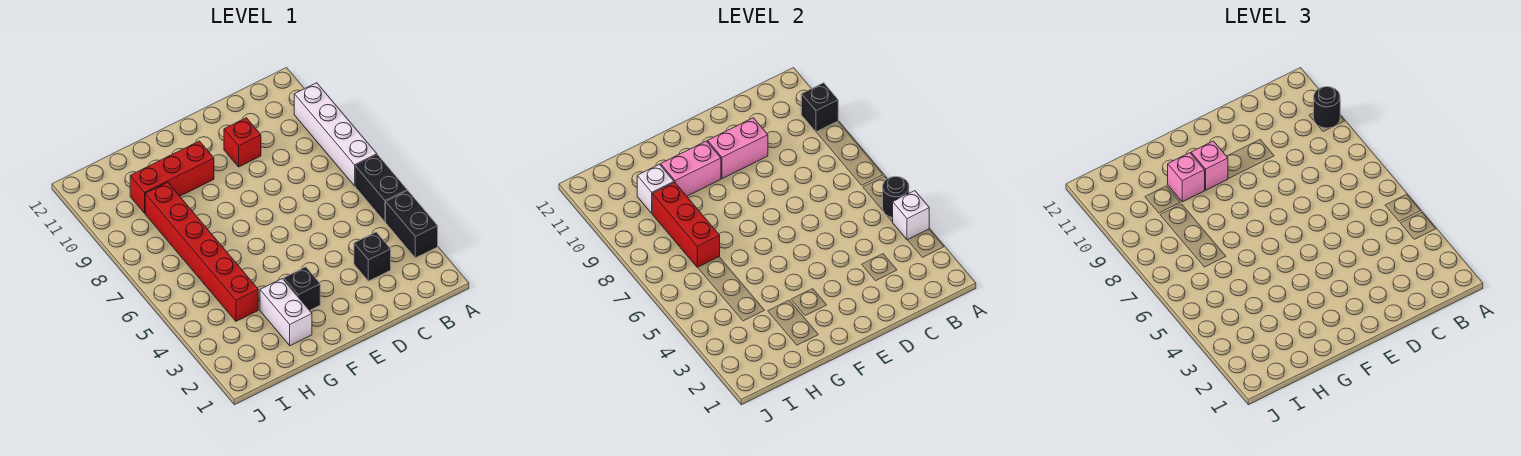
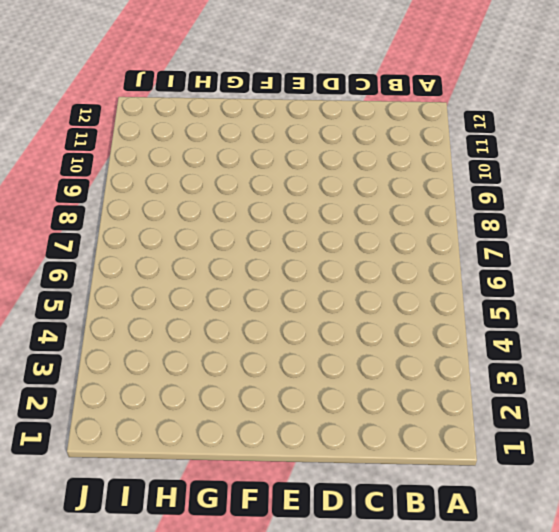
none -> black brick A3:A4 level 1
none -> black brick A5:A6 level 1
none -> white brick A7:A10 level 1

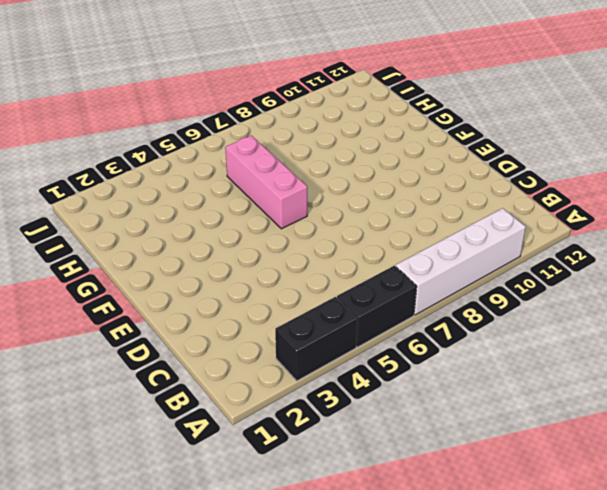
pink brick F6:H6 level 1 -> red brick H4:H9 level 1
none -> black brick C3 level 1
none -> red brick D10 level 1
none -> black brick F3 level 1

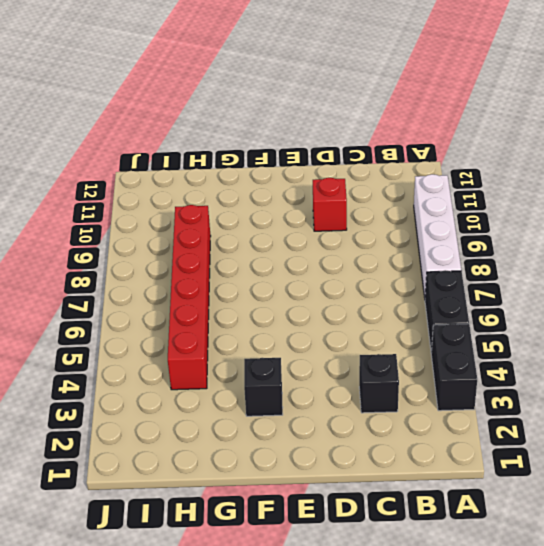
none -> red brick F10:H10 level 1
none -> white brick G2:G3 level 1
none -> white brick A4 level 2

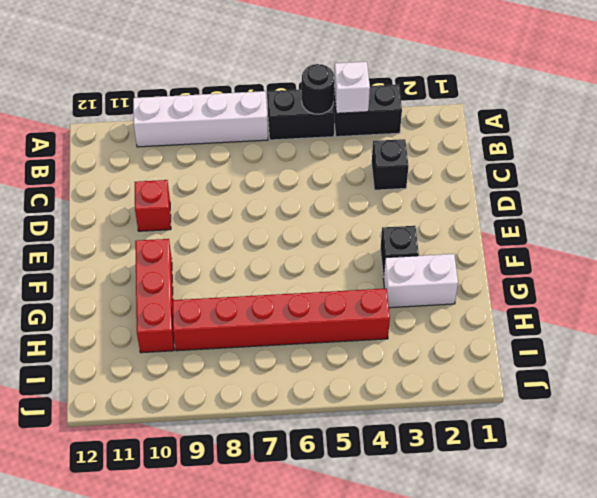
none -> black brick A10 level 2
none -> pink brick D10:E10 level 2
none -> pink brick F10:G10 level 2

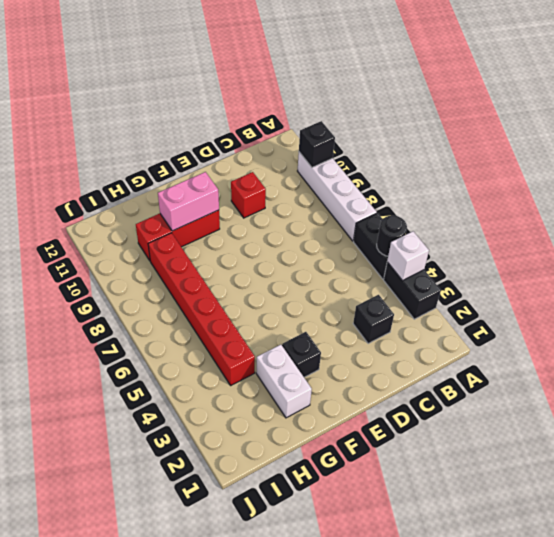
none -> pink brick D10:E10 level 2
none -> red brick H7:H9 level 2
none -> white brick H10 level 2

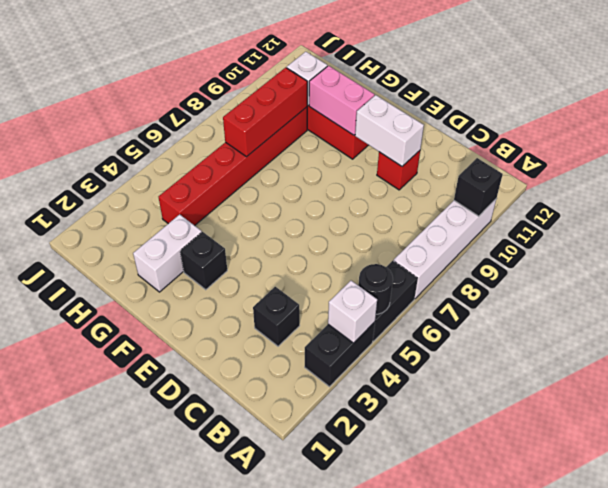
white brick D10:E10 level 2 -> pink brick D10:E10 level 2
none -> black round brick A10 level 3
none -> pink brick F10 level 3
none -> pink brick G10 level 3

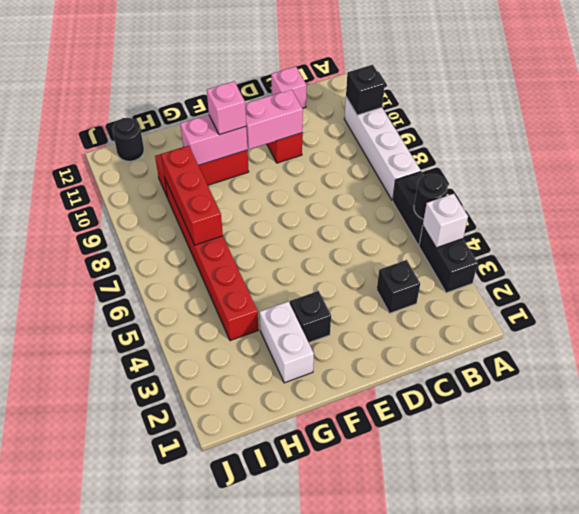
pink brick C12 level 1 -> pink brick G10 level 3
black round brick I12 level 1 -> black round brick A10 level 3
none -> white brick H10 level 2

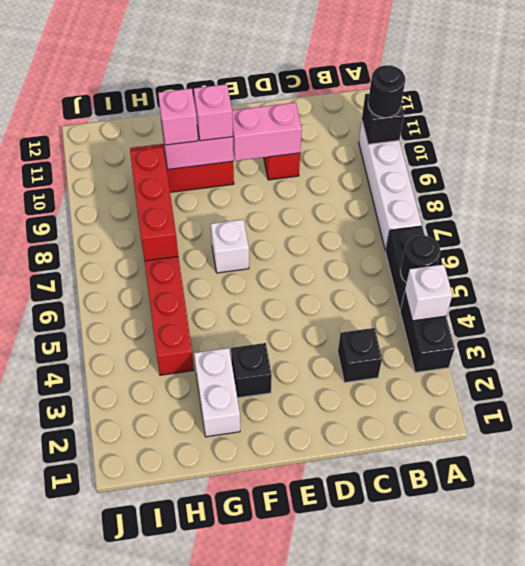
white brick F7 level 1 -> white brick H10 level 2

